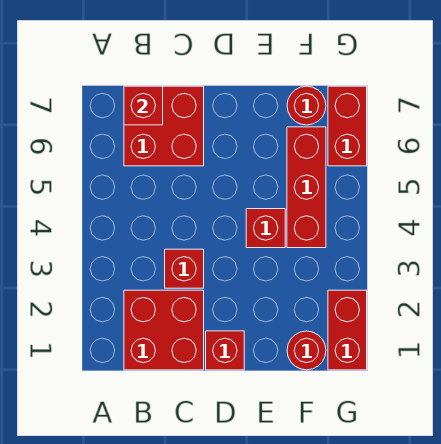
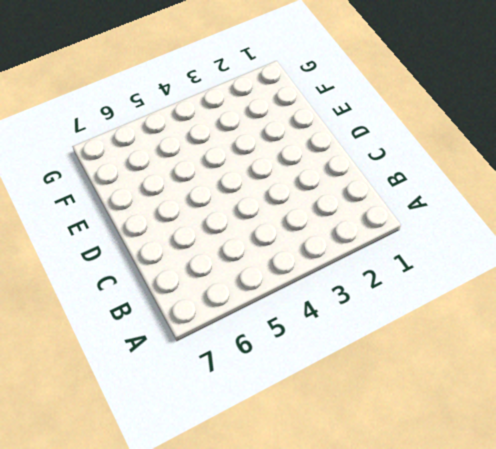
none -> red brick B1:C2 level 1
none -> red brick B6:C7 level 1

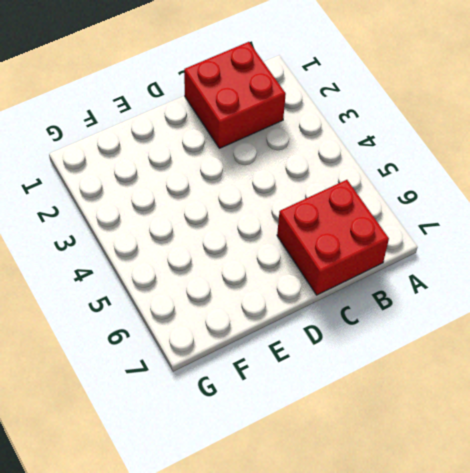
none -> red brick C3 level 1
none -> red brick D1 level 1

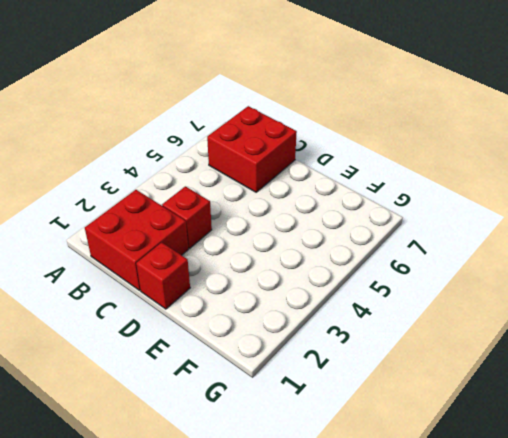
none -> red brick E4 level 1
none -> red round brick F1 level 1

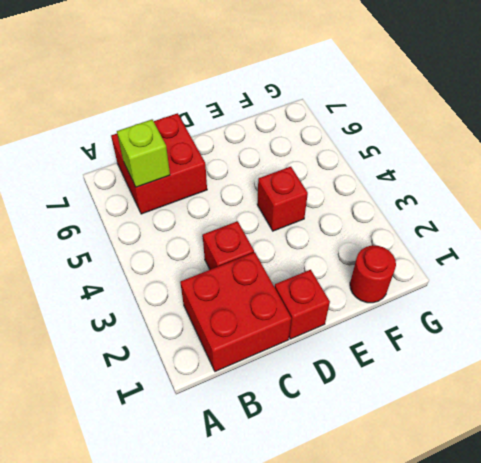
lime brick B6 level 2 -> none
none -> red brick F4:F6 level 1
none -> red round brick F7 level 1

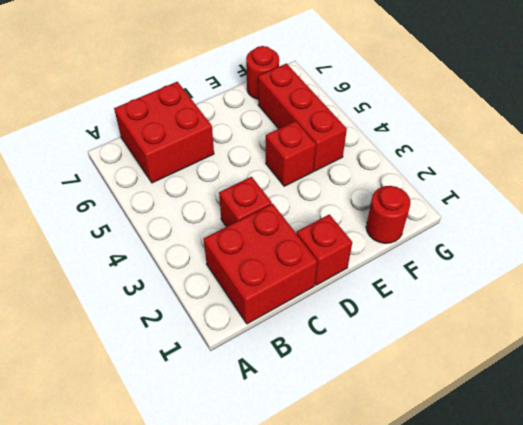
none -> red brick G1:G2 level 1
none -> red brick G6:G7 level 1

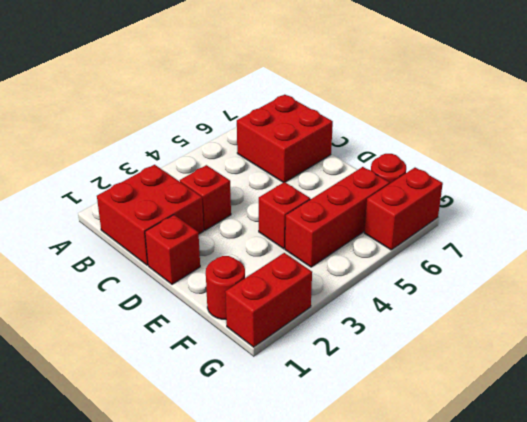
none -> red brick B7 level 2

